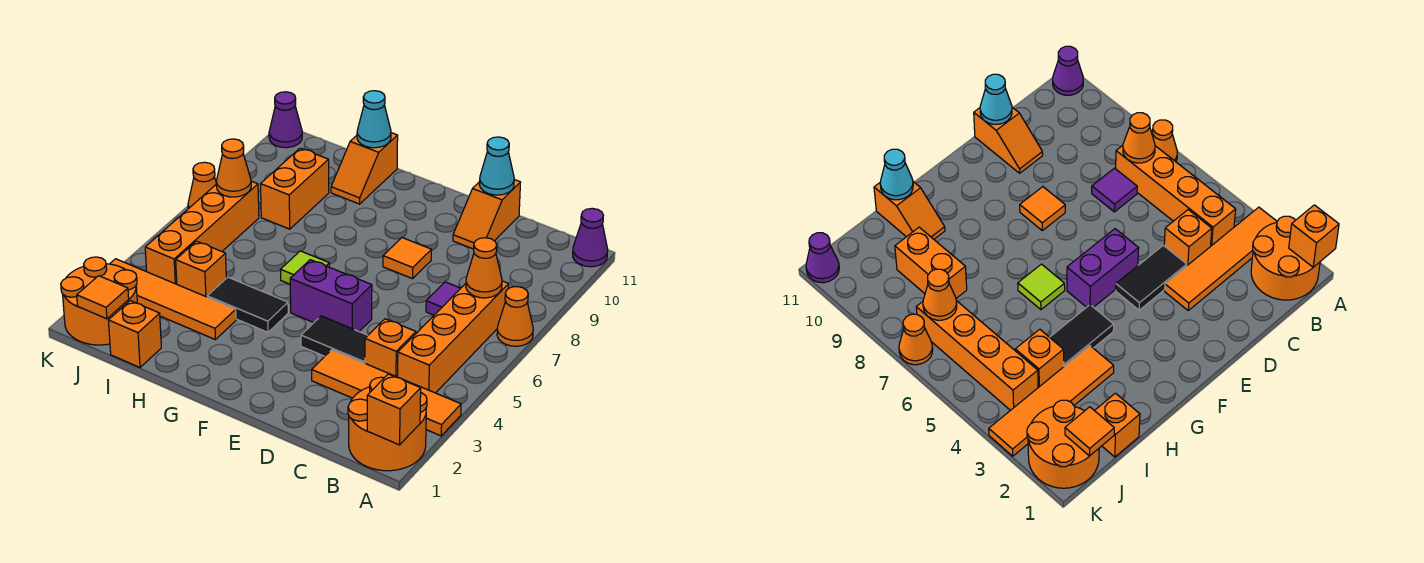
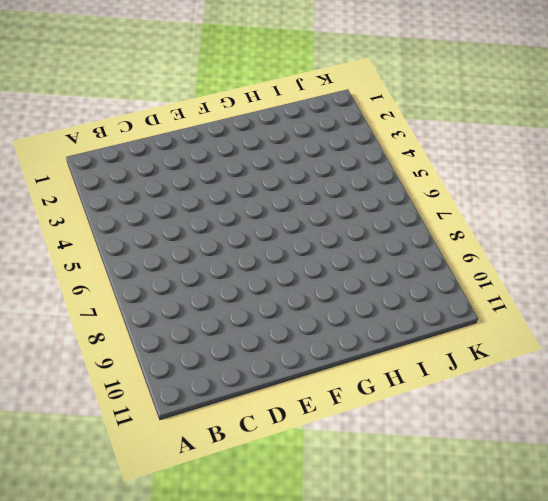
none -> orange round brick A1:B2 level 1
none -> orange tile A3:D3 level 1
none -> orange cone A7 level 1

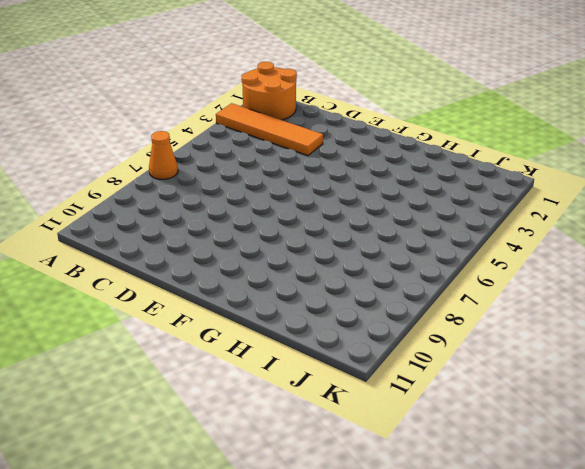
none -> purple cone A11 level 1
none -> orange brick B4:B7 level 1
none -> orange brick C4 level 1

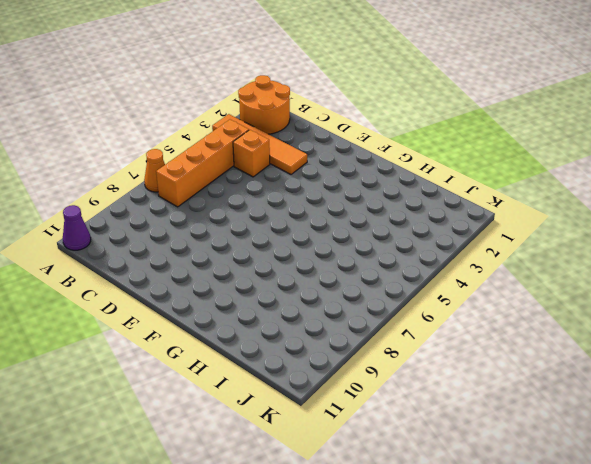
none -> purple tile C7 level 1
none -> black tile D4:E4 level 1
none -> orange slope D10:D11 level 1 top 11

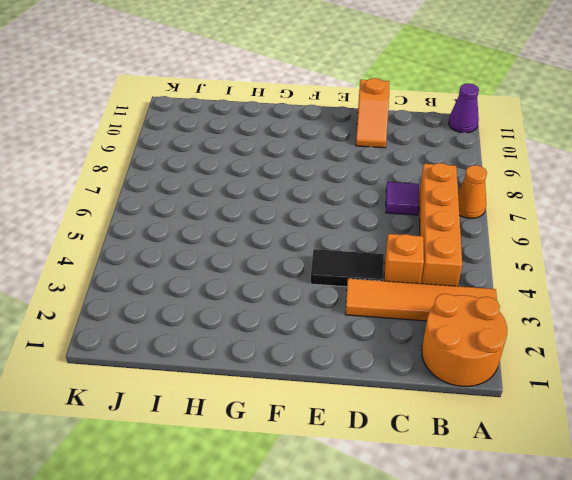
none -> purple brick E5:F5 level 1
none -> orange tile E8 level 1
none -> black tile G4:H4 level 1

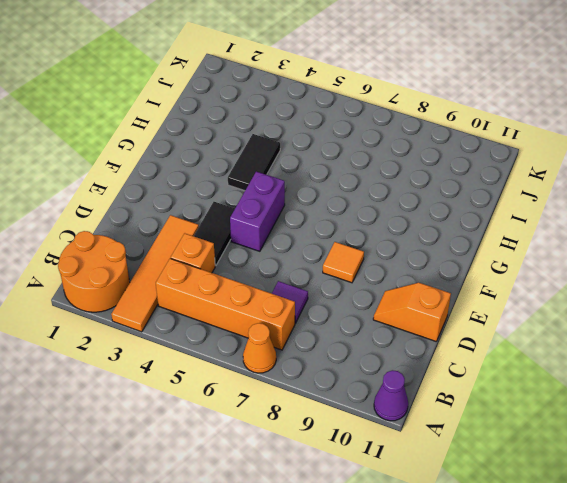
none -> lime tile G6 level 1
none -> orange tile H3:K3 level 1
none -> orange slope H10:H11 level 1 top 11

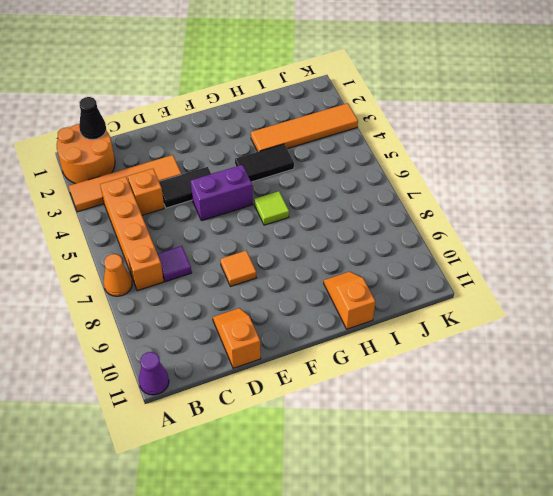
black cone B1 level 2 -> none
none -> orange brick I1 level 1
none -> orange brick I4 level 1
none -> orange brick I8:I9 level 1

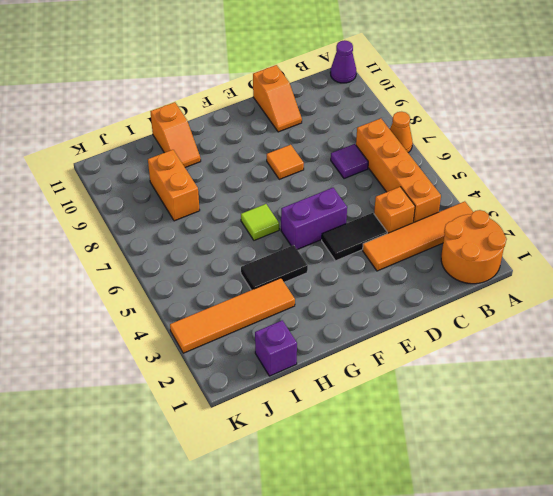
purple brick I1 level 1 -> orange brick I1 level 1
none -> orange brick I4 level 1
none -> orange round brick J1:K2 level 1
none -> orange brick J4:J7 level 1

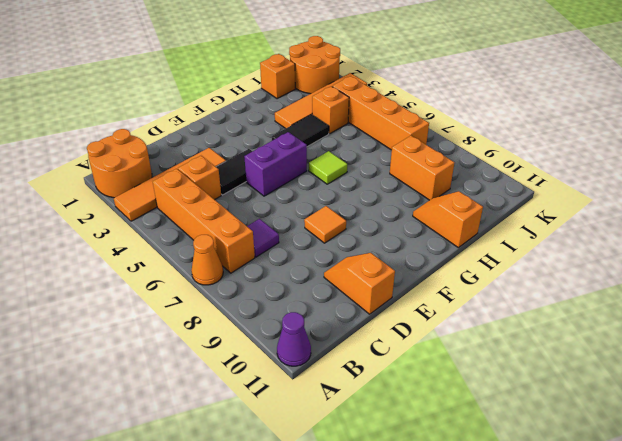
none -> orange cone K7 level 1
none -> purple cone K11 level 1
none -> orange brick A1 level 2

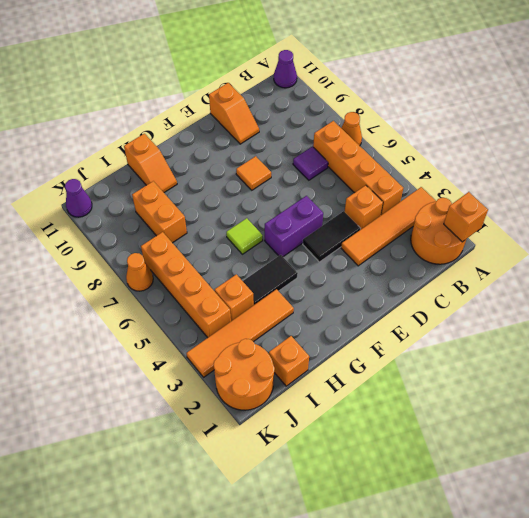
none -> orange cone B7 level 2
none -> cyan cone D11 level 2
none -> cyan cone H11 level 2

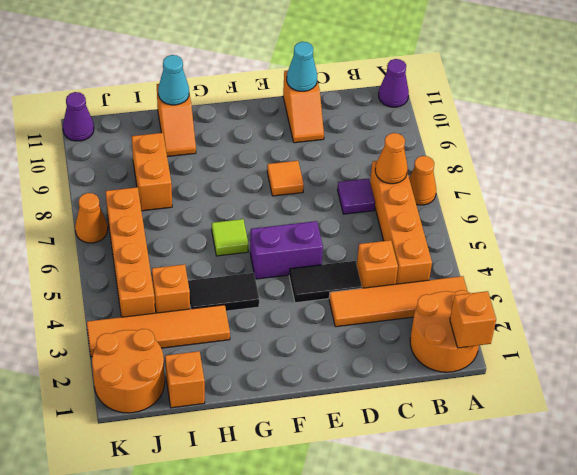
none -> orange tile J1 level 2
none -> orange cone J7 level 2

